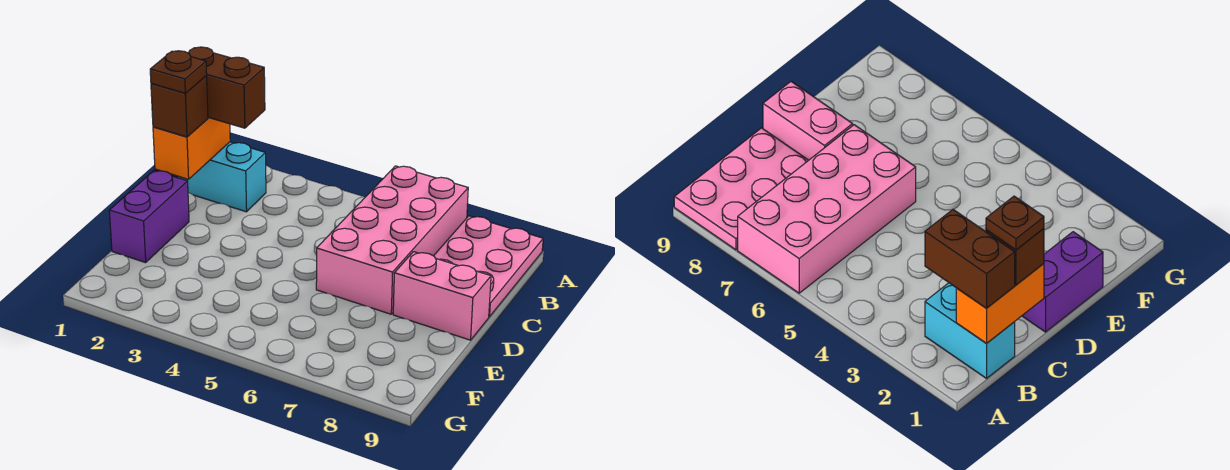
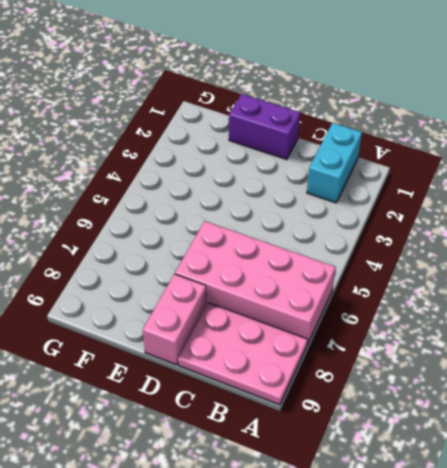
none -> orange brick B1:C1 level 2
none -> brown brick B1:B2 level 3

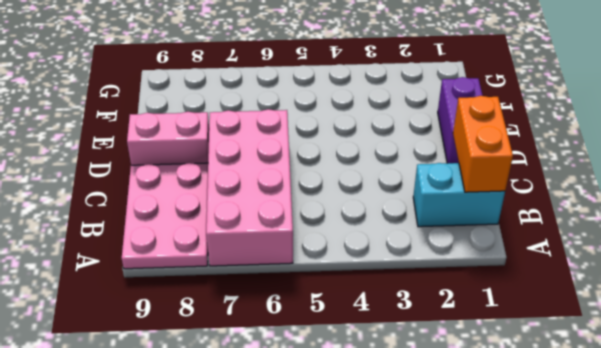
none -> brown brick B1:B2 level 3
none -> brown brick C1 level 3

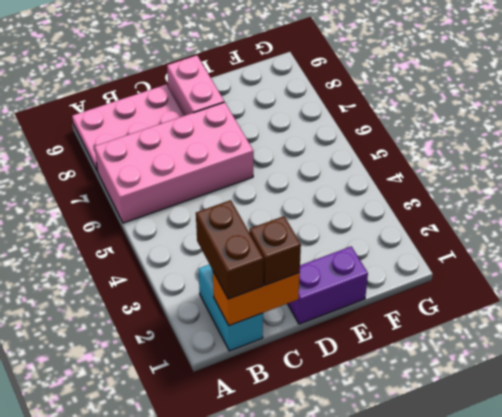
none -> brown plate C1 level 4

